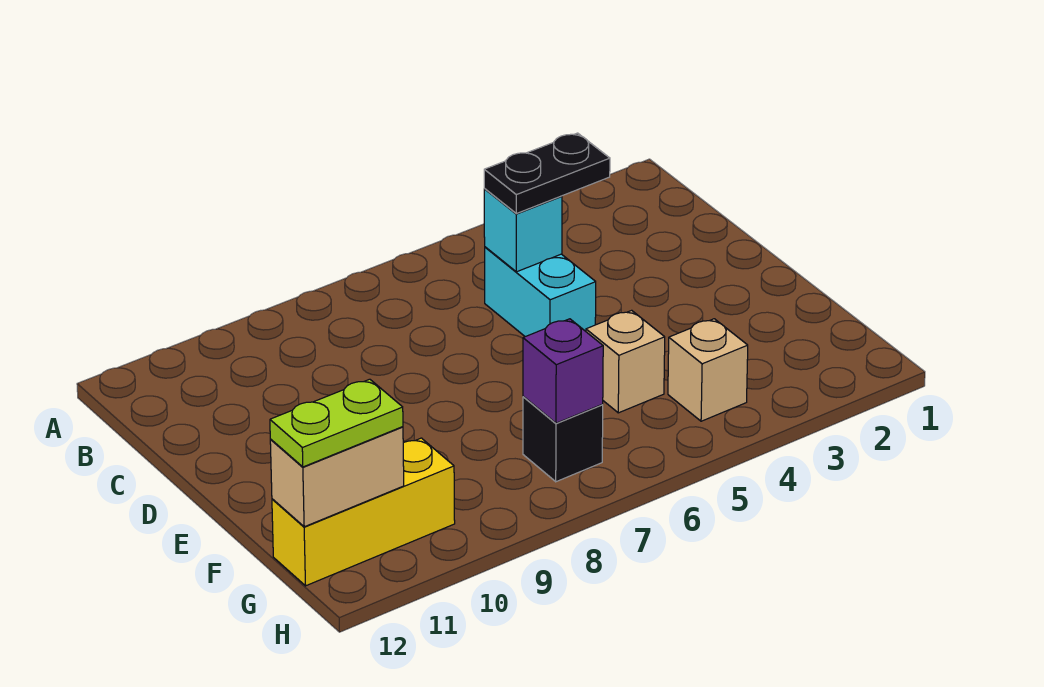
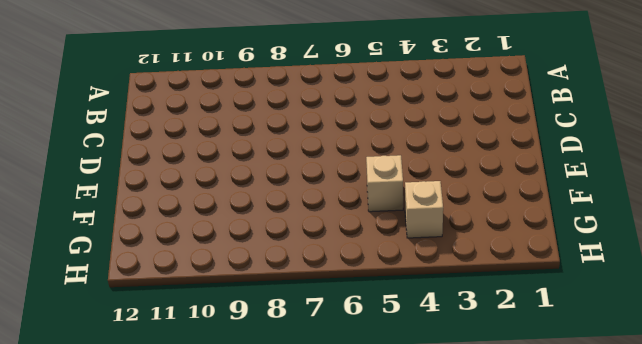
none -> cyan brick C5:D5 level 1
none -> black brick G7 level 1

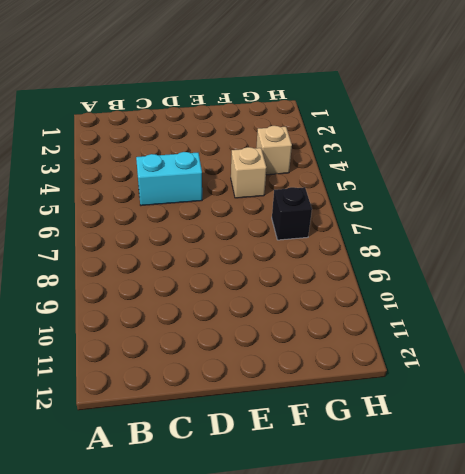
none -> yellow brick G10:G12 level 1
none -> cyan brick C5 level 2

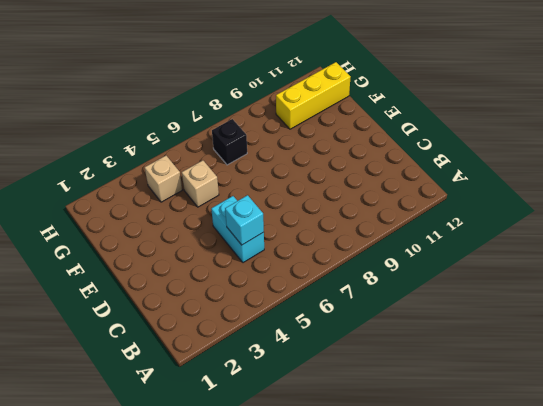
none -> purple brick G7 level 2
none -> tan brick G11:G12 level 2

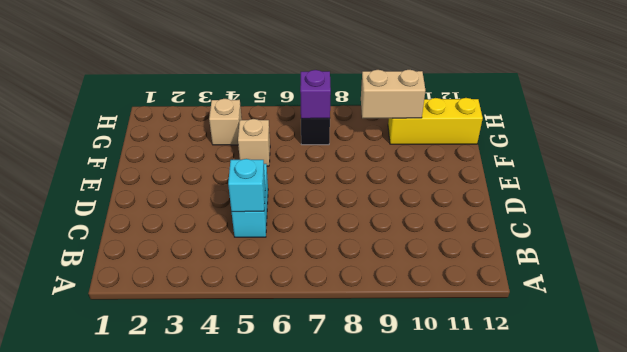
tan brick G9:G10 level 2 -> tan brick G11:G12 level 2
none -> black plate C4:C5 level 3
none -> lime plate G11:G12 level 3

